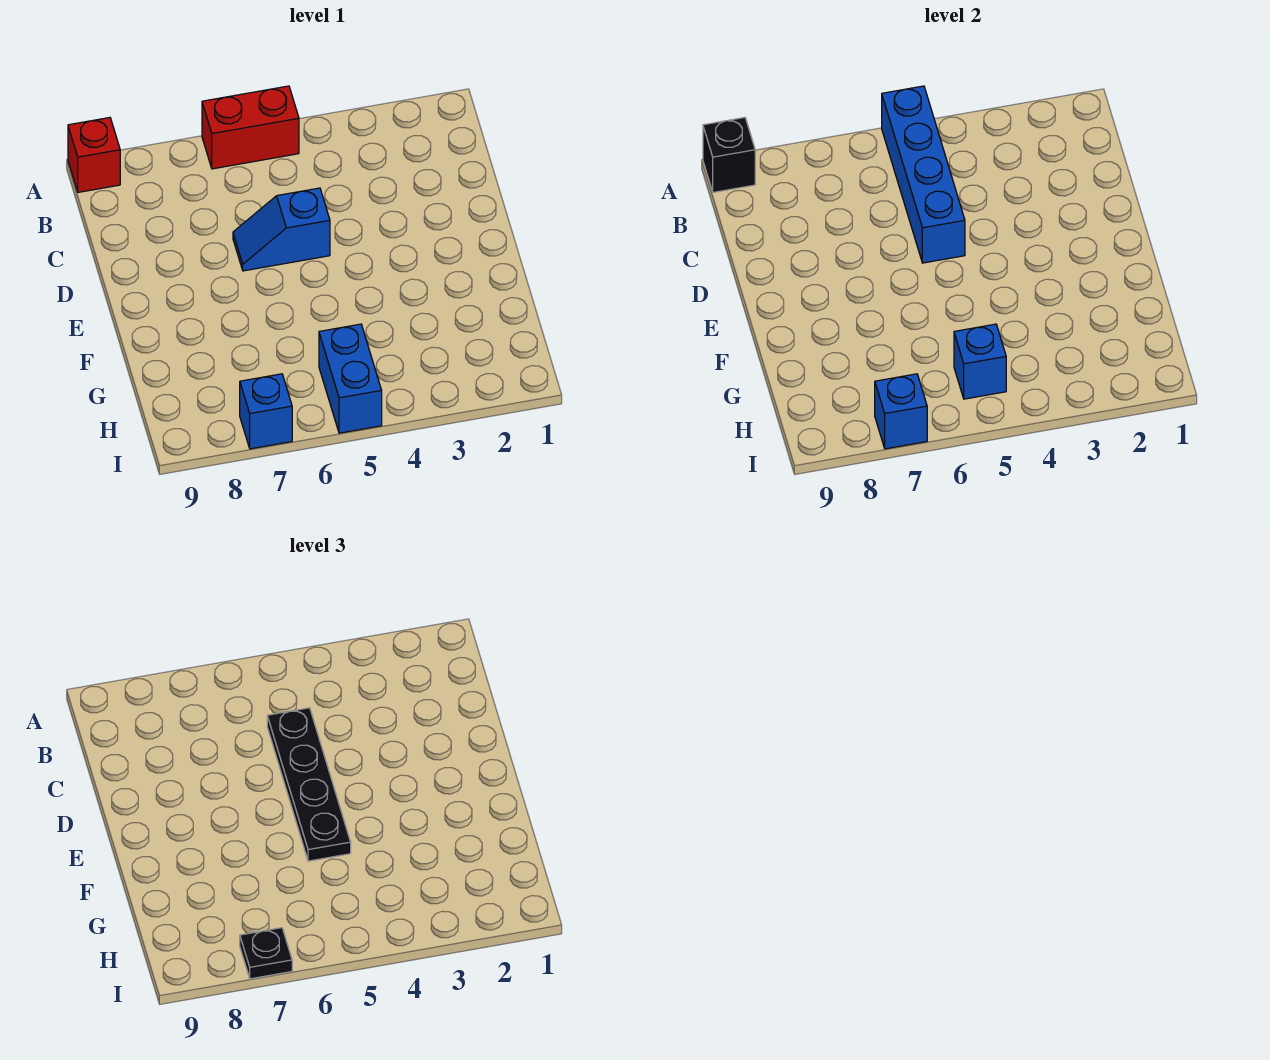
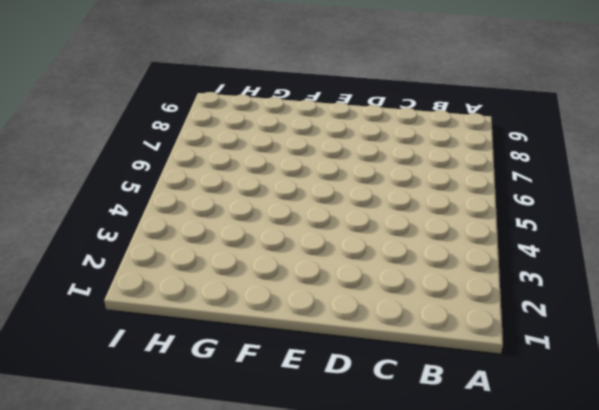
none -> red brick A5:A6 level 1
none -> red brick A9 level 1

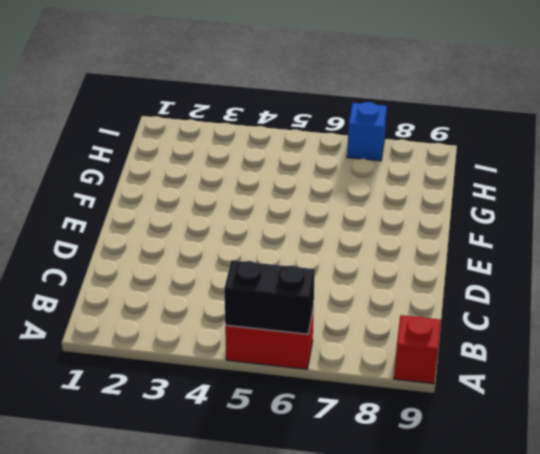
black brick A5:A6 level 2 -> blue brick A5:D5 level 2
none -> blue slope D5:D6 level 1 top 5
none -> blue brick H5:I5 level 1

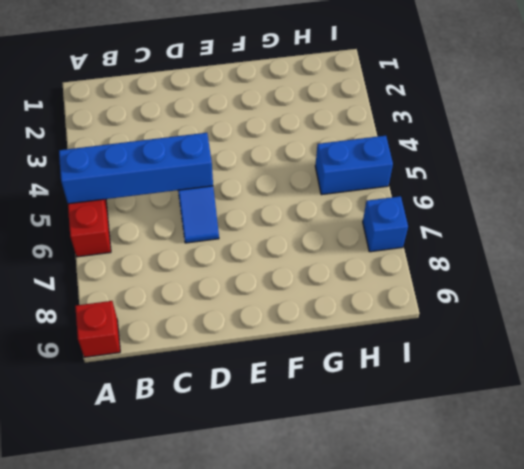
none -> black brick A9 level 2
none -> blue brick H5 level 2

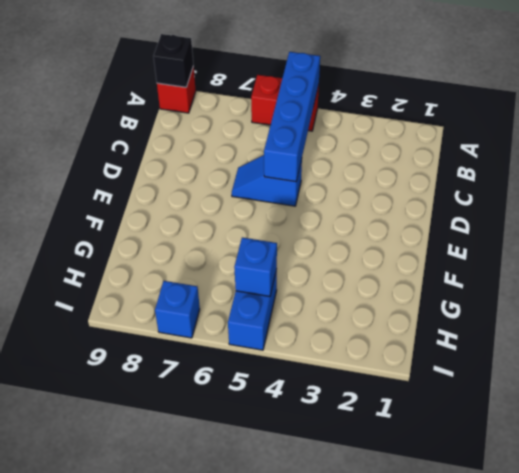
none -> blue brick I7 level 2
none -> black plate C5:F5 level 3

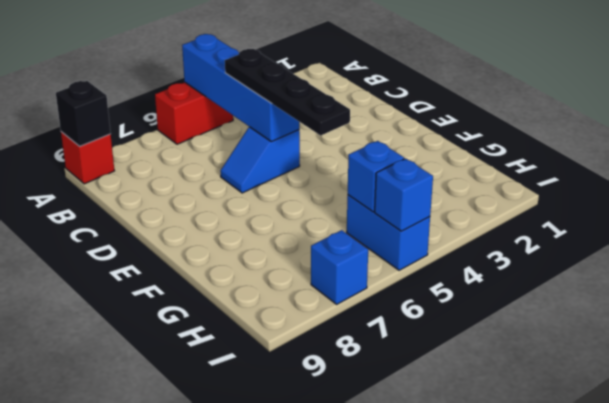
blue brick I5 level 2 -> blue brick I7 level 2
none -> black plate I7 level 3

